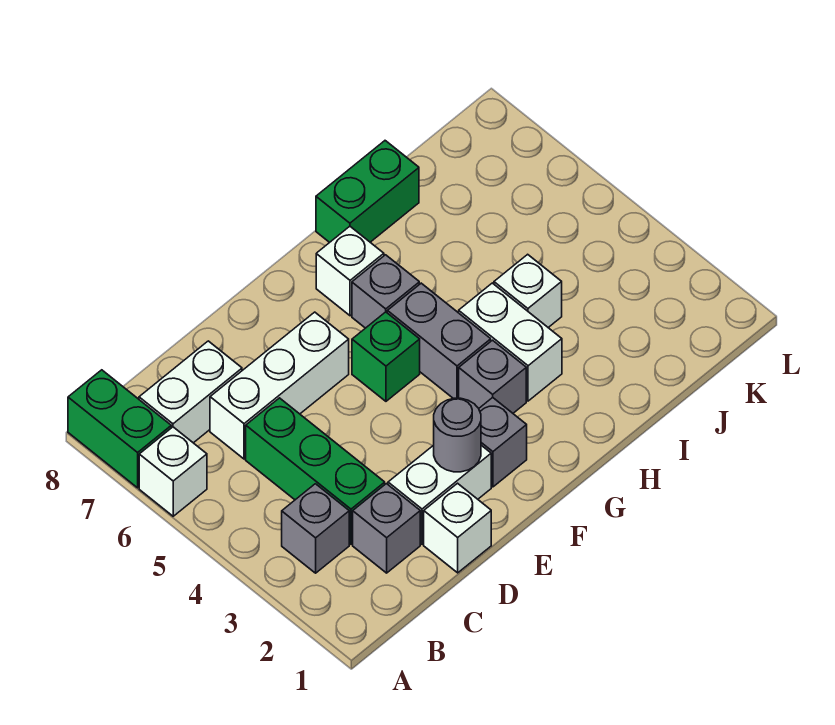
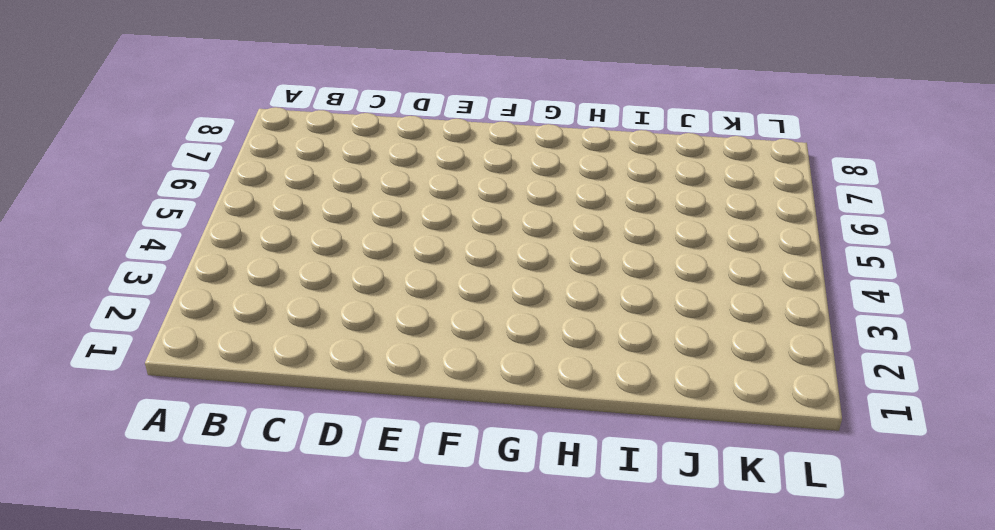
none -> white brick A6 level 1
none -> green brick A7:A8 level 1
none -> grey brick B3 level 1

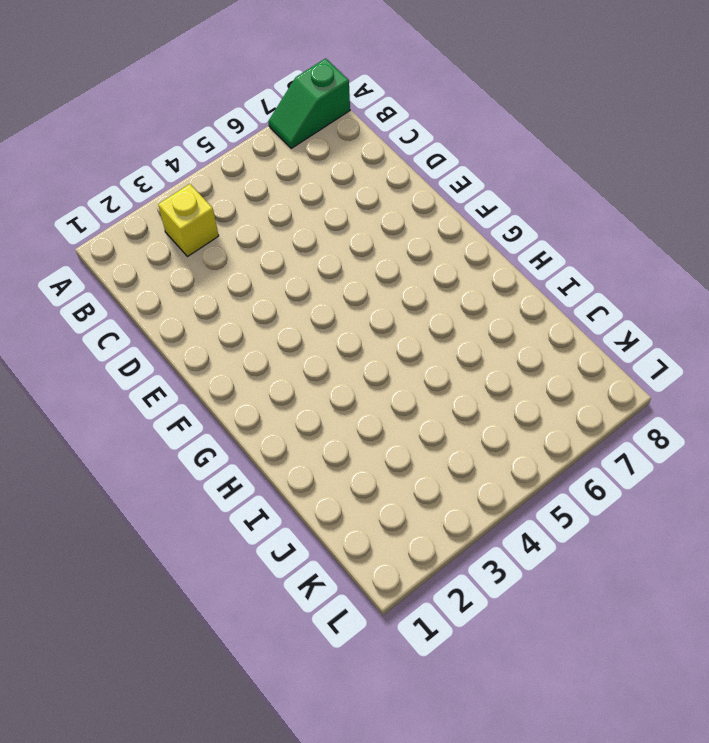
green slope A7:A8 level 1 top 8 -> green brick A7:A8 level 1
yellow brick B3 level 1 -> grey brick B3 level 1
none -> white brick A6 level 1
none -> white brick B7:C7 level 1
none -> grey brick C2 level 1

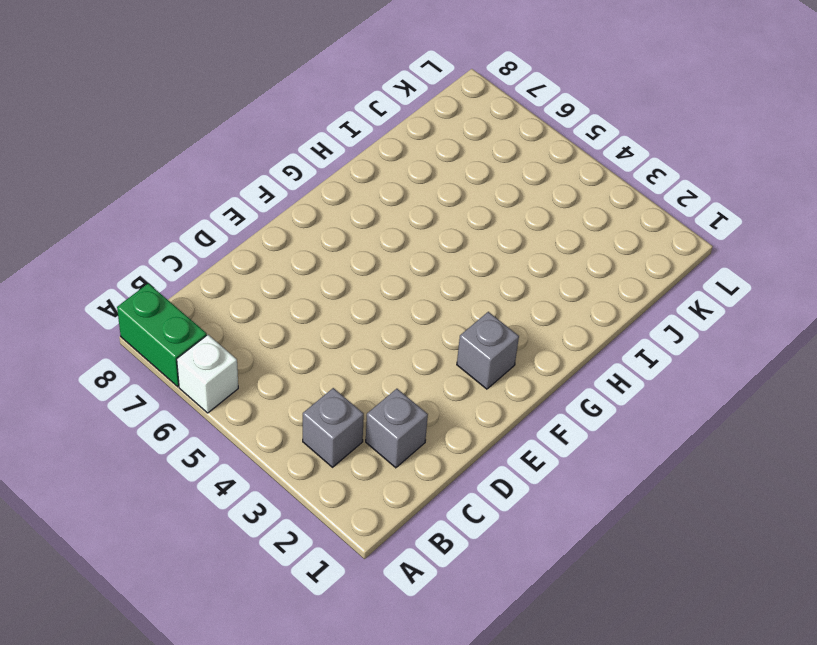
none -> white brick B7:C7 level 1
none -> green brick C3:C5 level 1
none -> white brick C6:E6 level 1

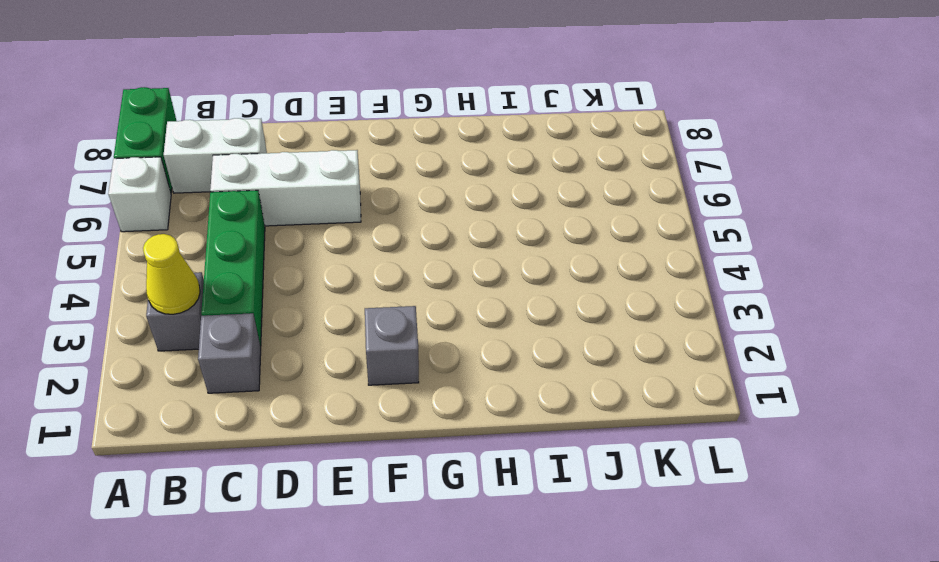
yellow cone B3 level 2 -> none
none -> white brick D1 level 1
none -> white brick D2:E2 level 1
none -> green brick F5 level 1

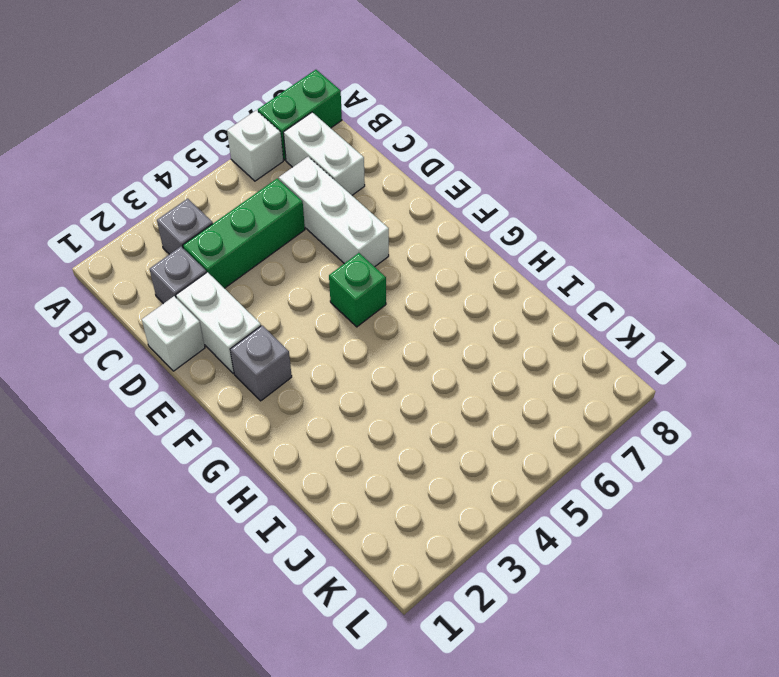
none -> grey brick G3 level 1
none -> grey brick G4:G5 level 1
none -> grey brick G6 level 1

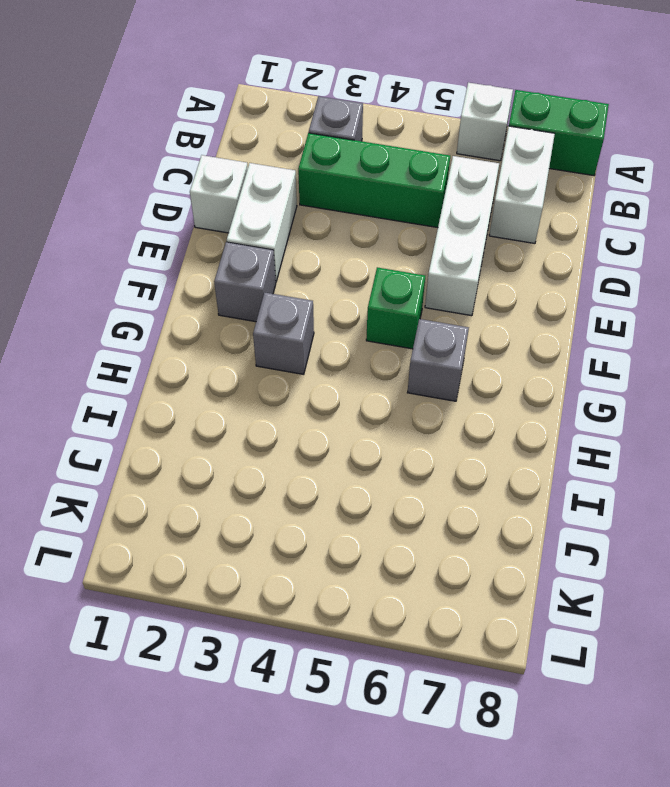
none -> grey brick C2 level 1
none -> grey brick G4:G5 level 1
none -> white brick G7 level 1

